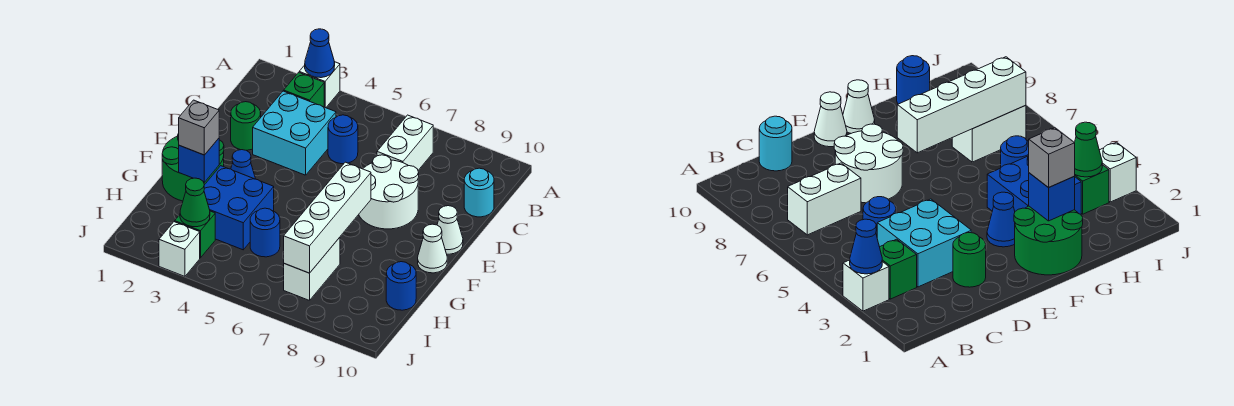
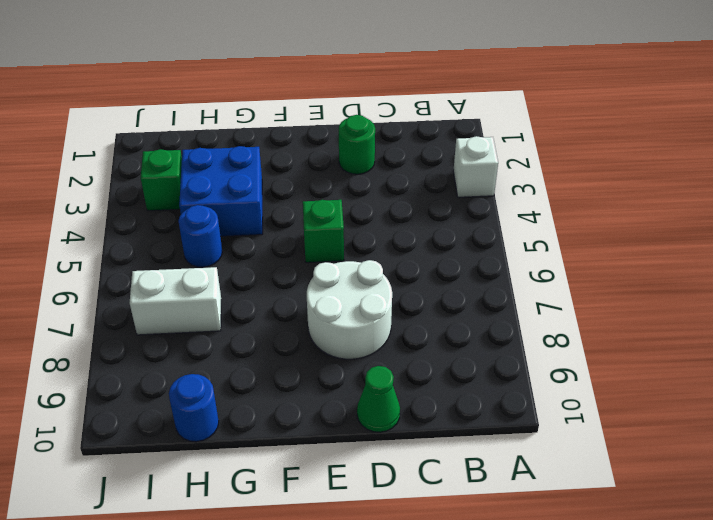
green cone D10 level 1 -> green cone I3 level 2
green brick E5 level 1 -> green brick B3 level 1
none -> white brick B7:C7 level 1
none -> cyan brick C3:D4 level 1
none -> blue round brick C5 level 1

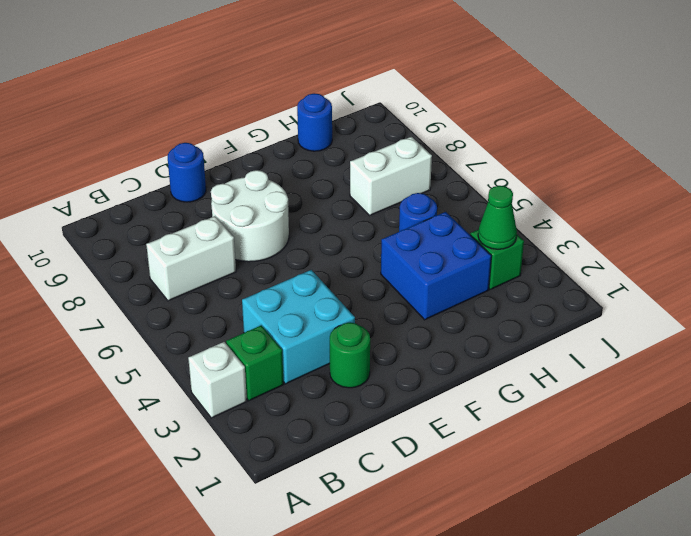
blue round brick D10 level 1 -> blue round brick C5 level 1
none -> cyan round brick C10 level 1
none -> white cone E10 level 1
none -> green round brick F1:G2 level 1

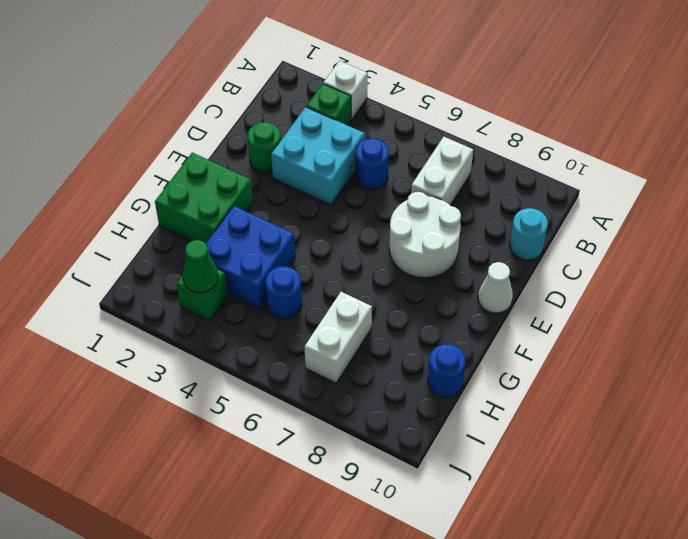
green brick F1:G2 level 1 -> green round brick F1:G2 level 1
none -> blue cone F3 level 1
none -> white cone F10 level 1
none -> white brick J3 level 1

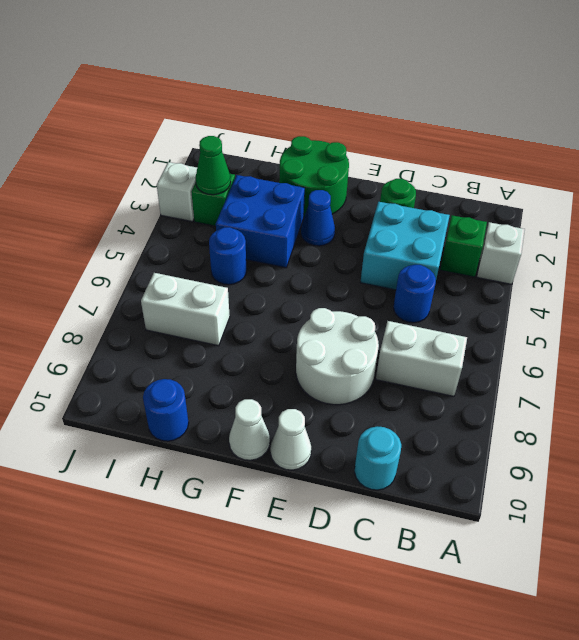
none -> blue cone A3 level 2
none -> white brick F7:I7 level 2
none -> blue brick G2 level 2

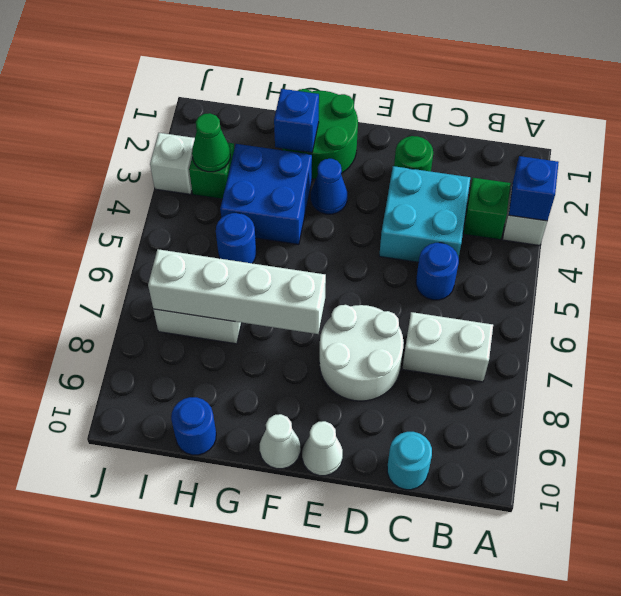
blue brick A3 level 2 -> blue cone A3 level 2
none -> grey brick G2 level 3

